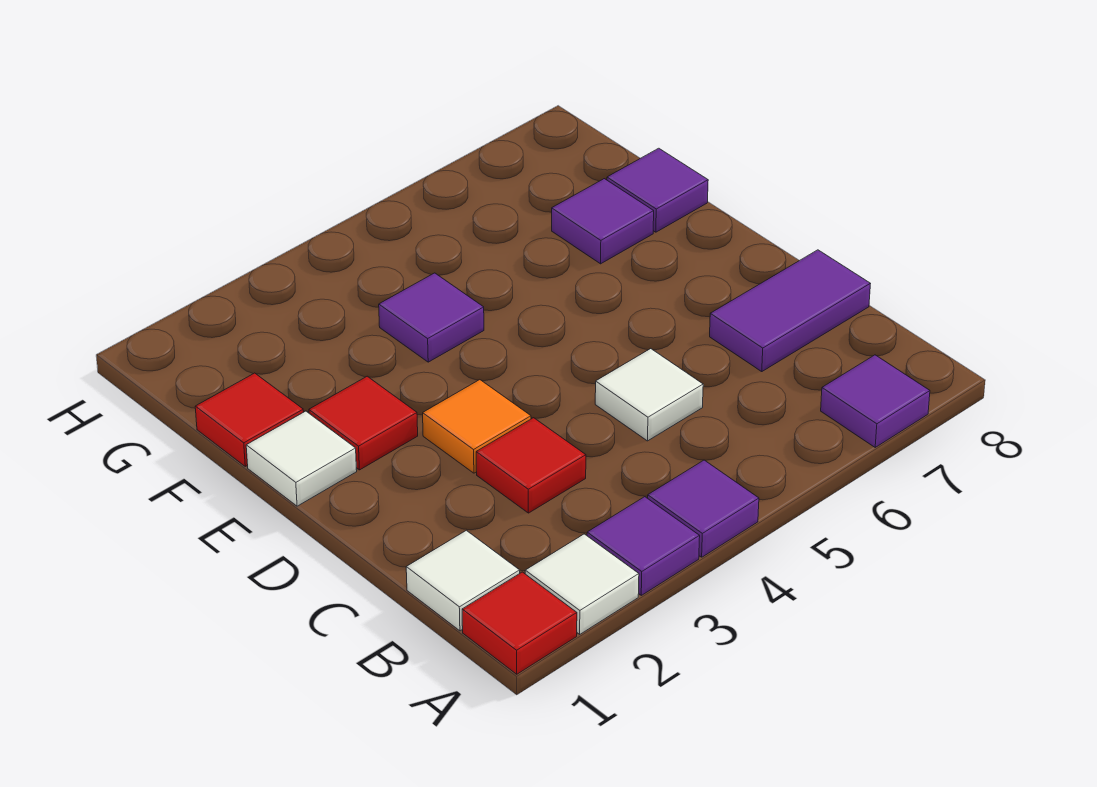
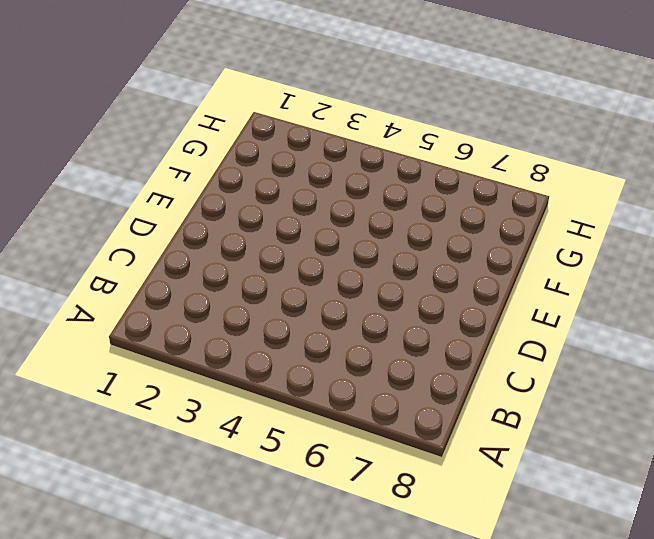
none -> red tile A1 level 1
none -> white tile A2 level 1
none -> purple tile A3 level 1

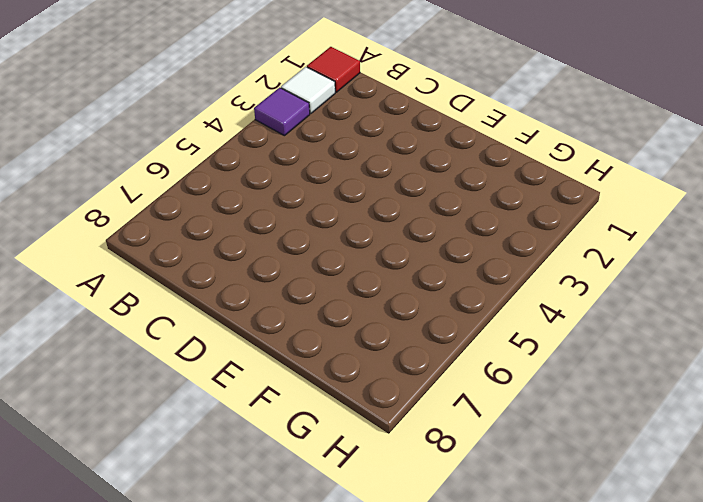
none -> purple tile A4 level 1
none -> purple tile A7 level 1
none -> white tile B1 level 1

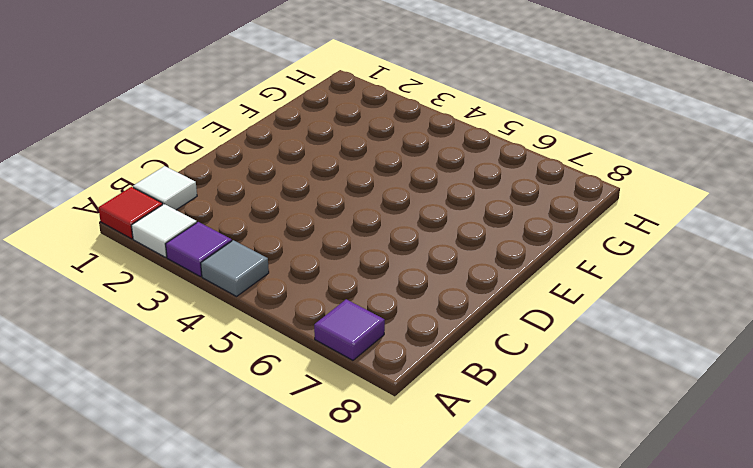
grey tile A4 level 1 -> purple tile A4 level 1
none -> red tile C3 level 1
none -> white tile C5 level 1
none -> purple tile C7:C8 level 1

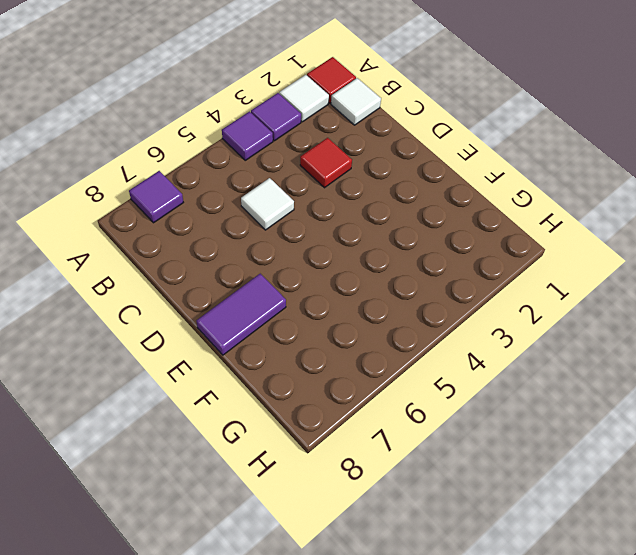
purple tile E7:E8 level 1 -> purple tile C7:C8 level 1
none -> orange tile D3 level 1
none -> white tile E1 level 1
none -> red tile E2 level 1

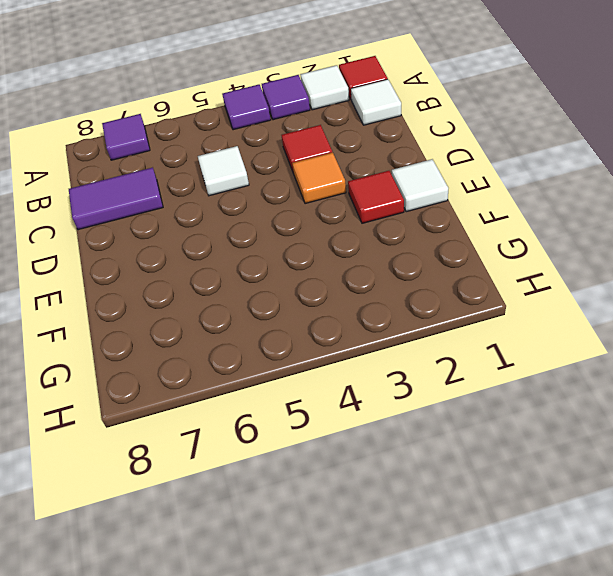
none -> red tile F1 level 1
none -> purple tile F4 level 1
none -> purple tile F7 level 1

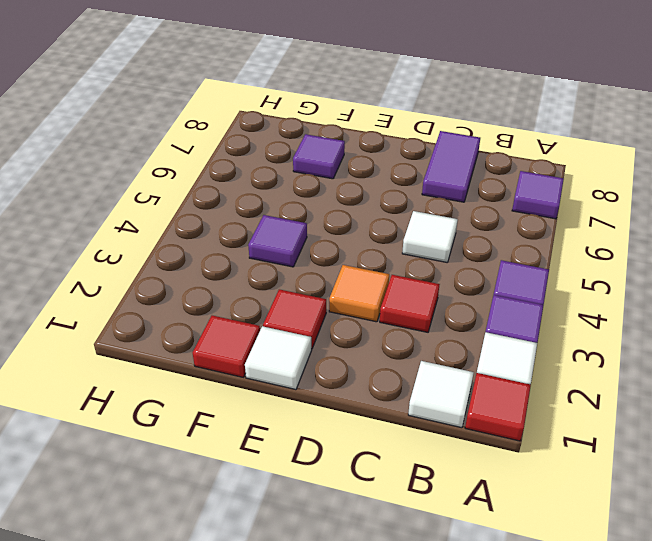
none -> purple tile F8 level 1

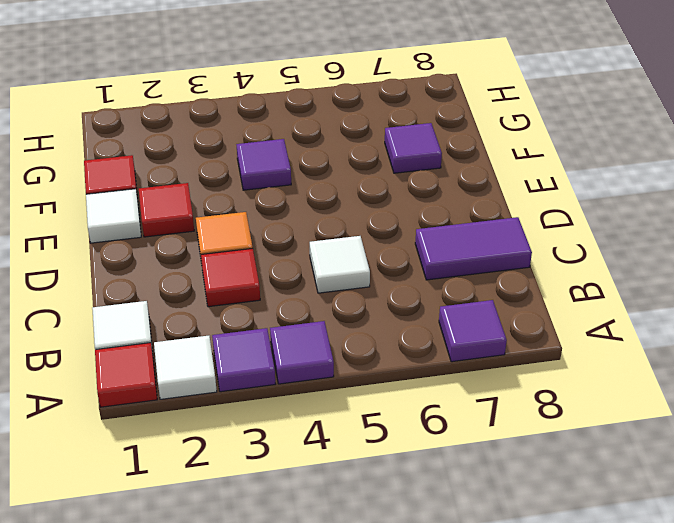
none -> purple tile F8 level 1

